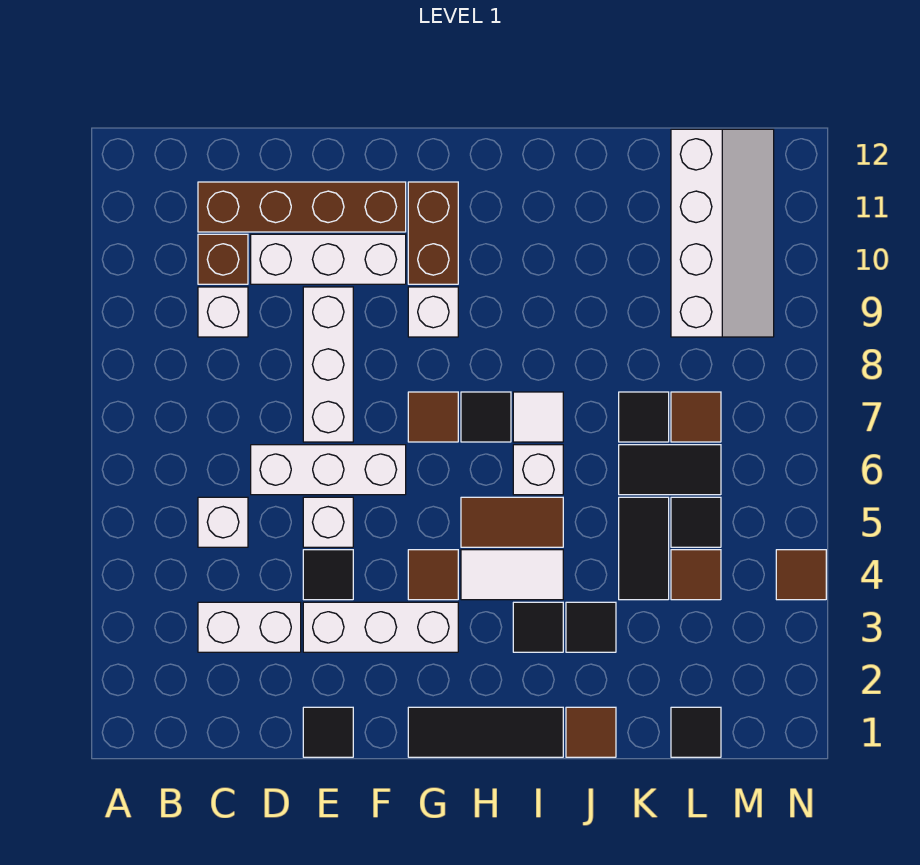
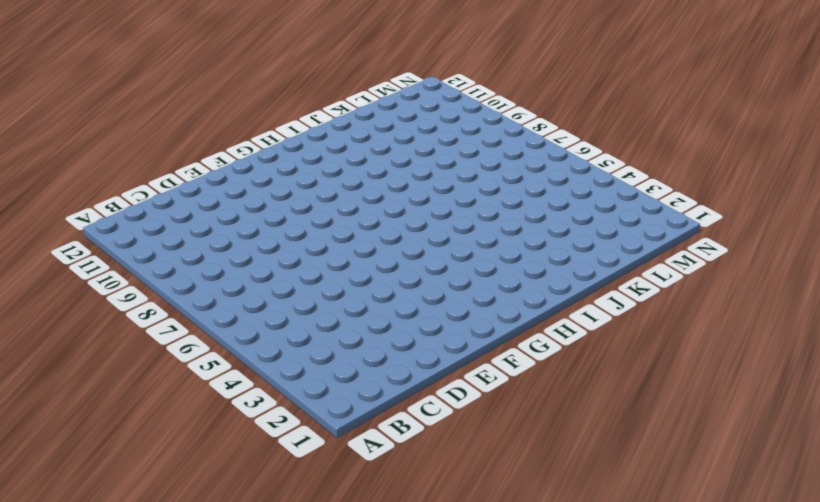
none -> white brick C3:D3 level 1
none -> white brick C5 level 1
none -> white brick C9 level 1
none -> brown brick C10 level 1

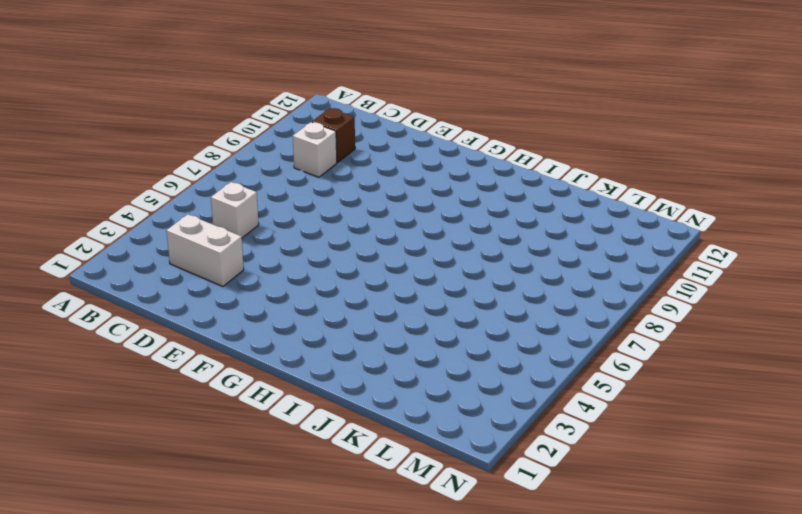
none -> brown brick C11:F11 level 1
none -> white brick D6:F6 level 1
none -> white brick D10:F10 level 1
none -> black tile E1 level 1

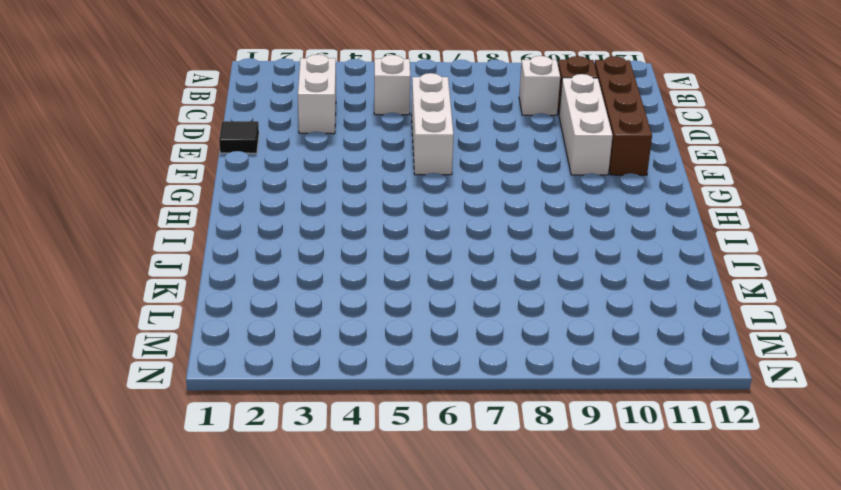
none -> white brick E3:G3 level 1
none -> black tile E4 level 1
none -> white brick E5 level 1
none -> white brick E7:E9 level 1

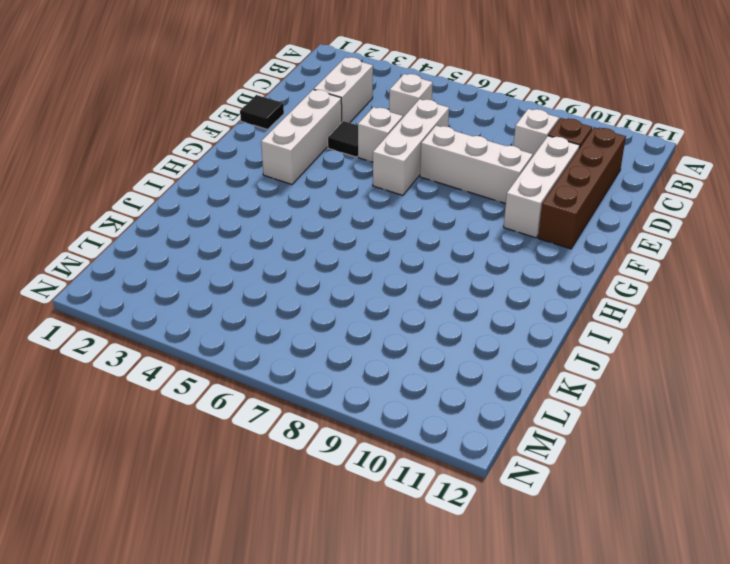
none -> black tile G1:I1 level 1
none -> brown tile G4 level 1
none -> brown tile G7 level 1
none -> white brick G9 level 1

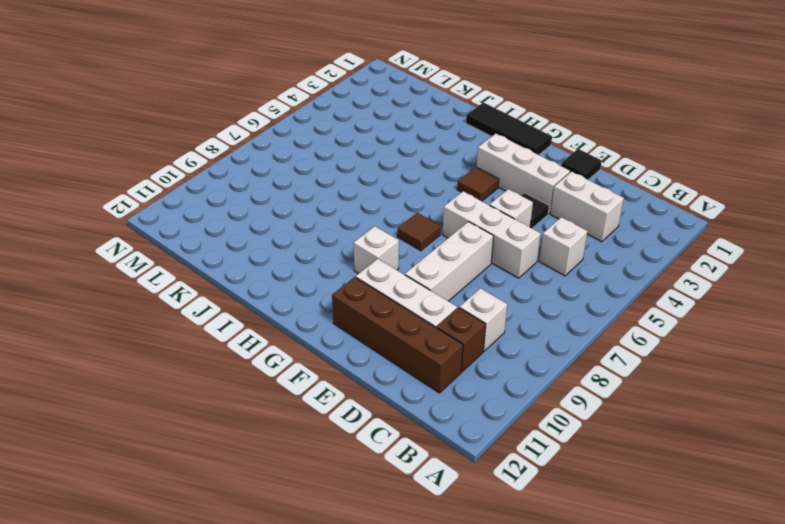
none -> brown brick G10:G11 level 1
none -> white tile H4:I4 level 1
none -> brown tile H5:I5 level 1
none -> black tile H7 level 1

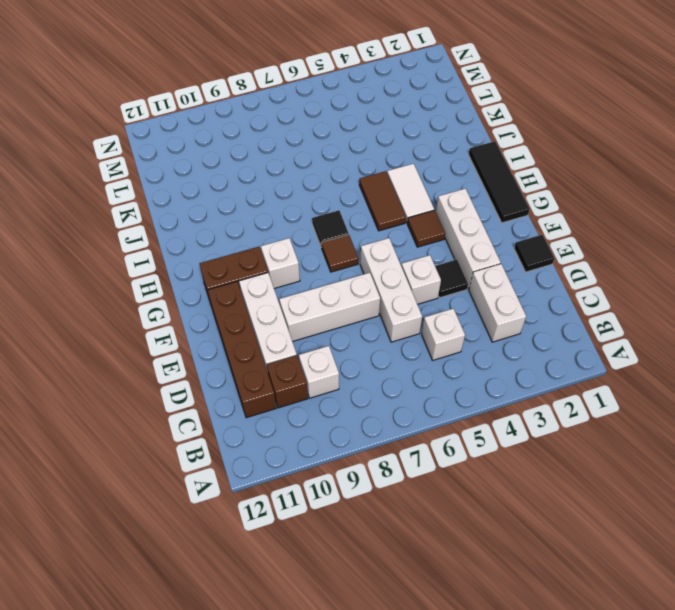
none -> black tile I3 level 1
none -> white brick I6 level 1
none -> white tile I7 level 1
none -> brown tile J1 level 1

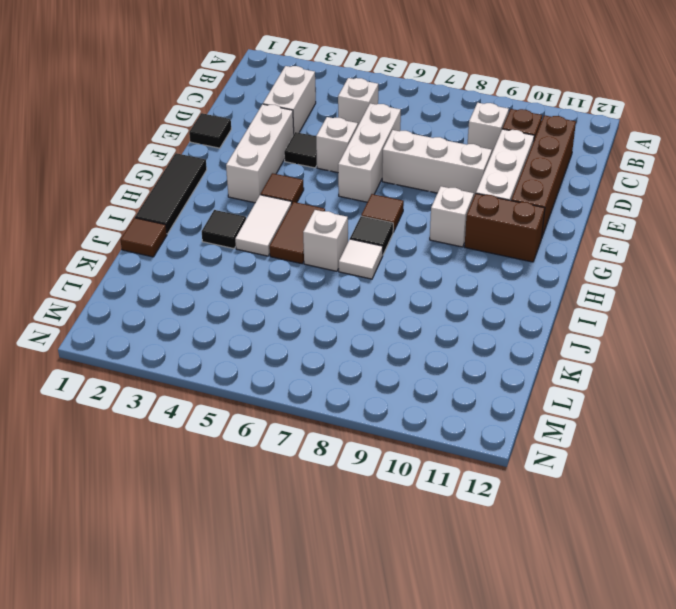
none -> black tile J3 level 1
none -> black tile K4:K5 level 1
none -> black tile K6:L6 level 1
none -> black tile K7 level 1

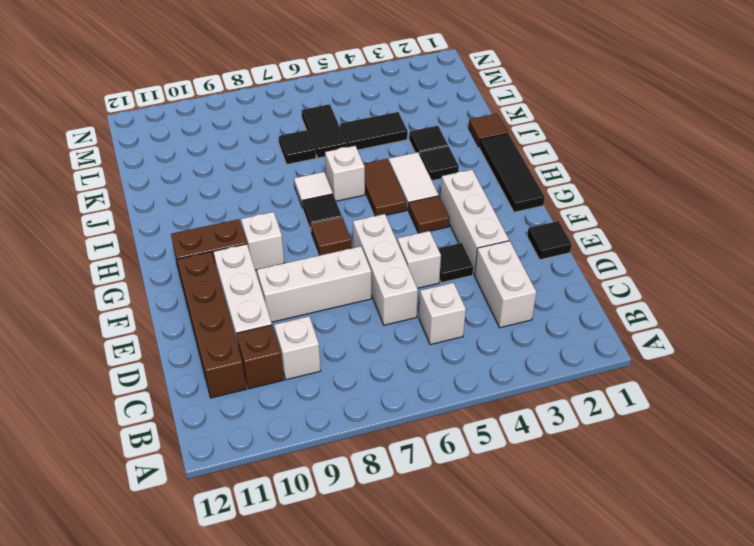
none -> black tile L1 level 1
none -> brown tile L4 level 1
none -> black tile L5 level 1
none -> brown tile L7 level 1

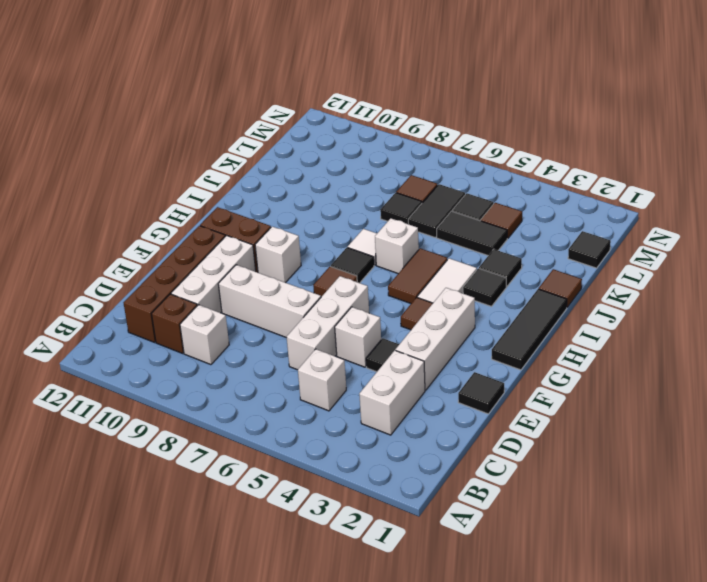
none -> white slope L9:M12 level 1 top L
none -> brown tile N4 level 1

